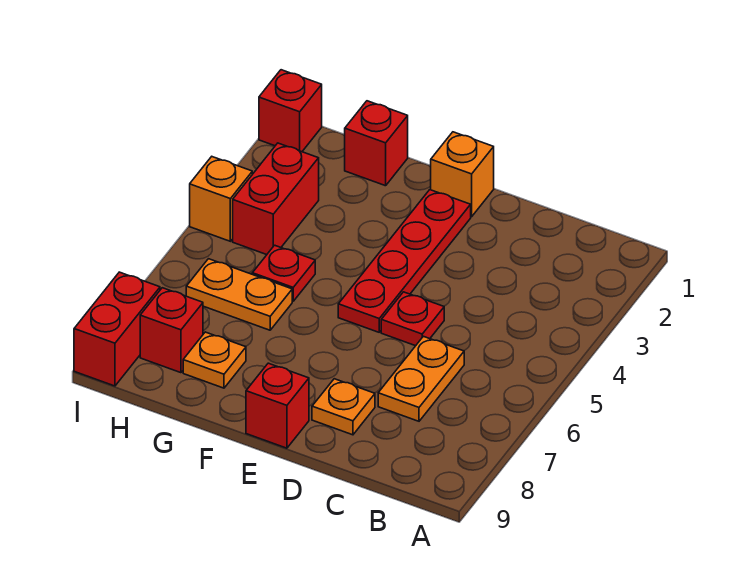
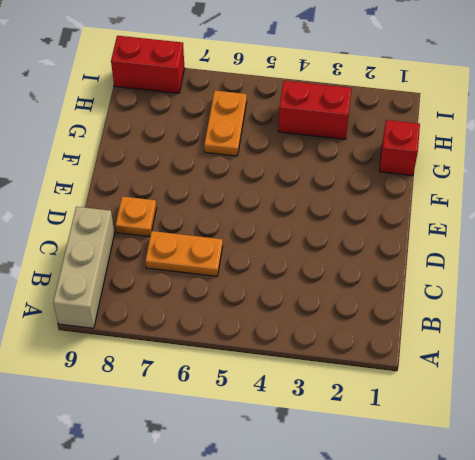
tan brick A9:C9 level 1 -> none
none -> red plate D5 level 1
none -> orange brick E1 level 1
none -> red plate E2:E5 level 1

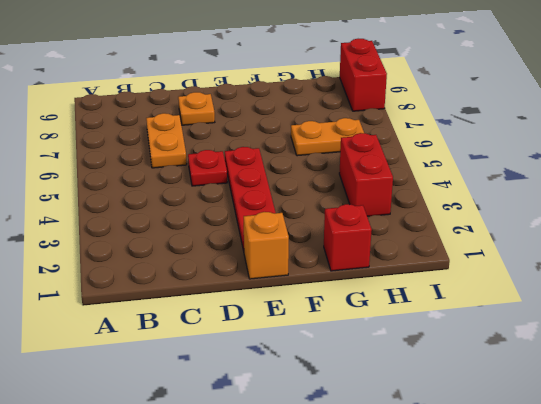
none -> red brick E9 level 1
none -> red plate G5 level 1
none -> orange plate G8 level 1

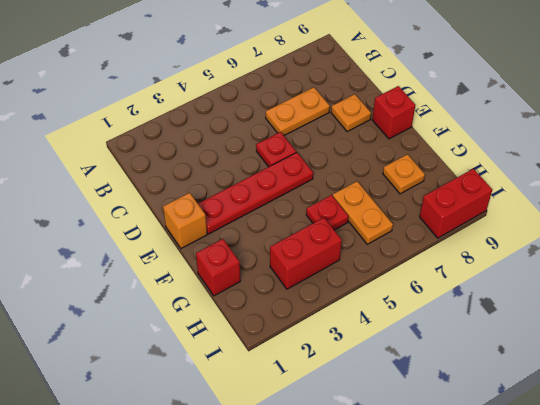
none -> red brick H8 level 1
none -> red brick I1 level 1
none -> orange brick I4 level 1

